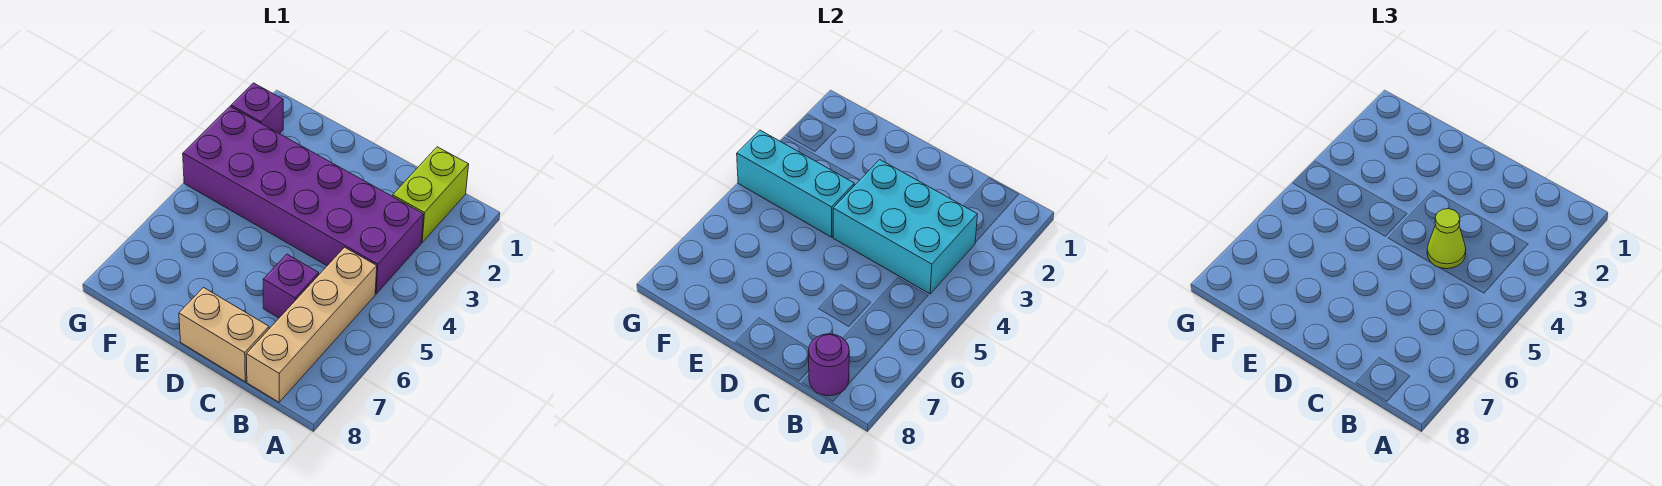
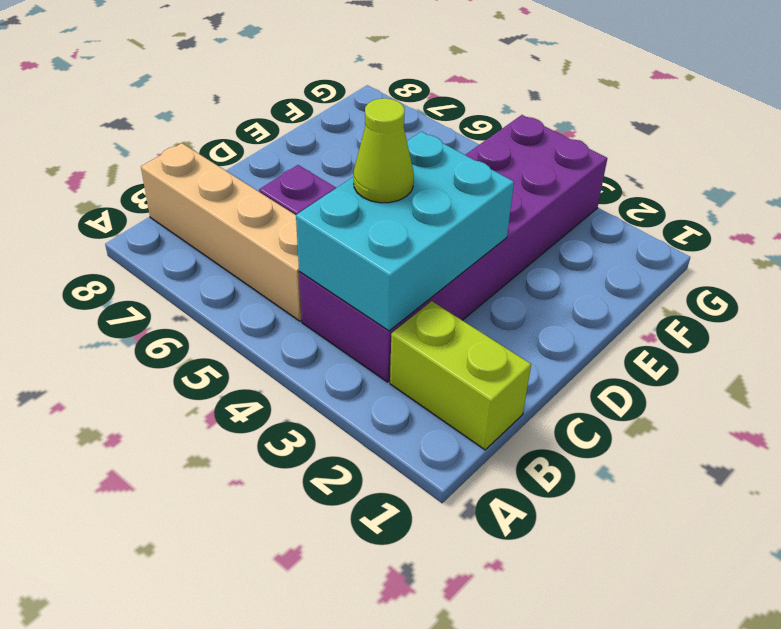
none -> tan brick C8:D8 level 1
none -> purple brick G2 level 1

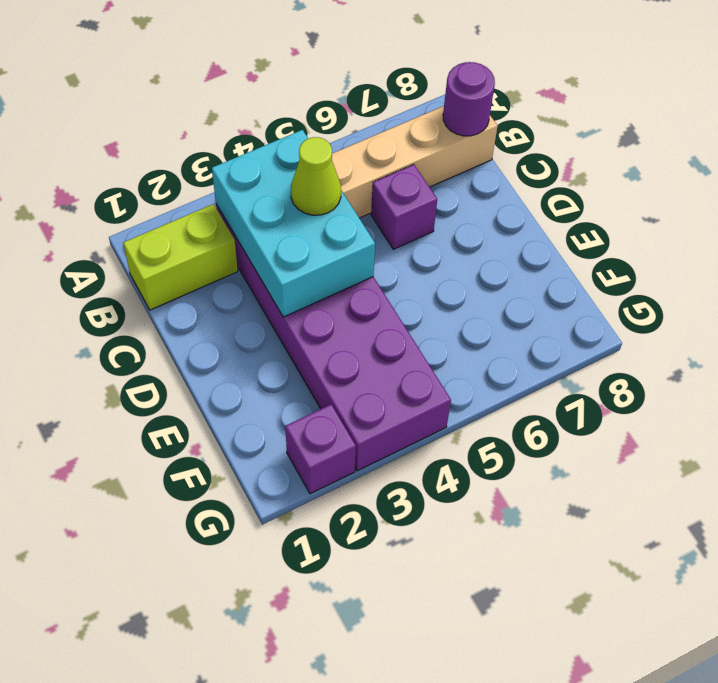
none -> tan brick C8:D8 level 1
none -> cyan brick E4:G4 level 2

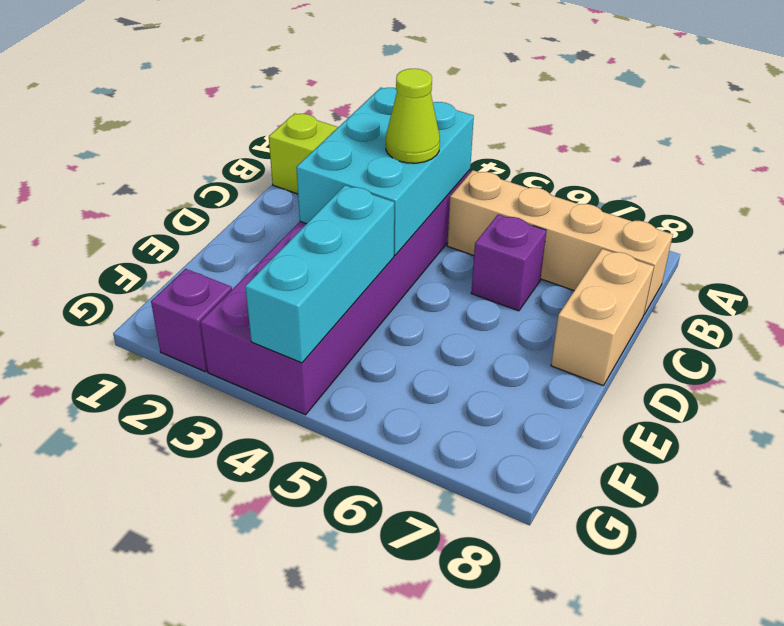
none -> purple round brick B8 level 2

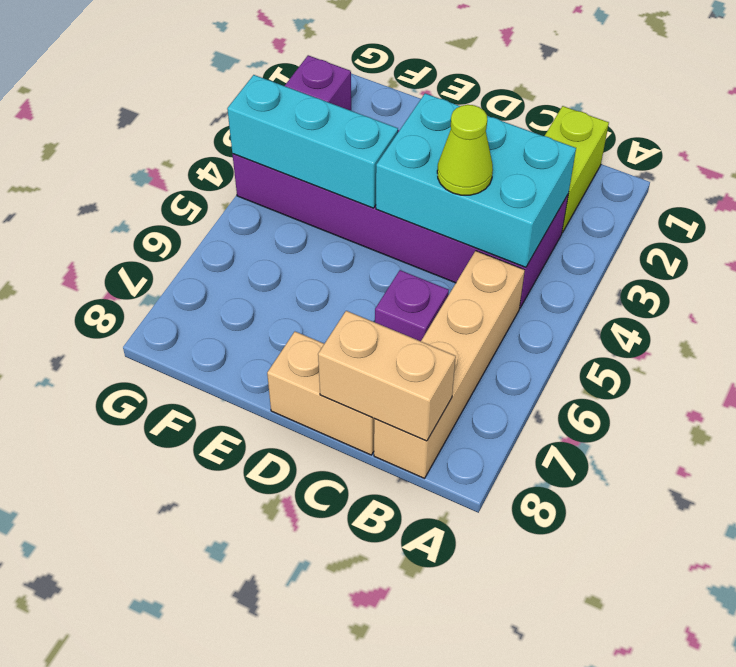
tan brick B8:C8 level 2 -> purple round brick B8 level 2

